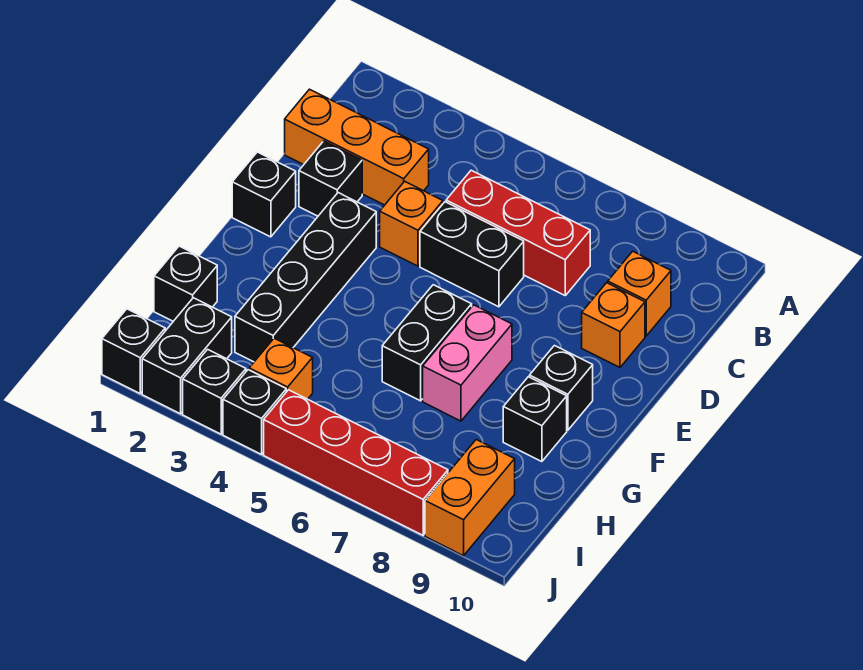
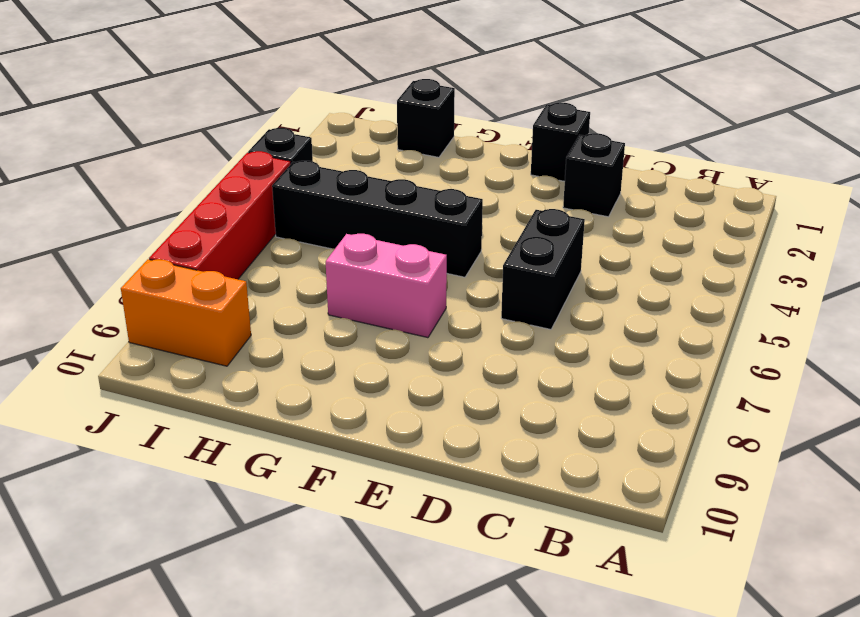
black brick F5:I5 level 1 -> black brick E3:H3 level 1
none -> orange brick C1:C3 level 1
none -> red brick C5:C7 level 1
none -> orange brick C9 level 1

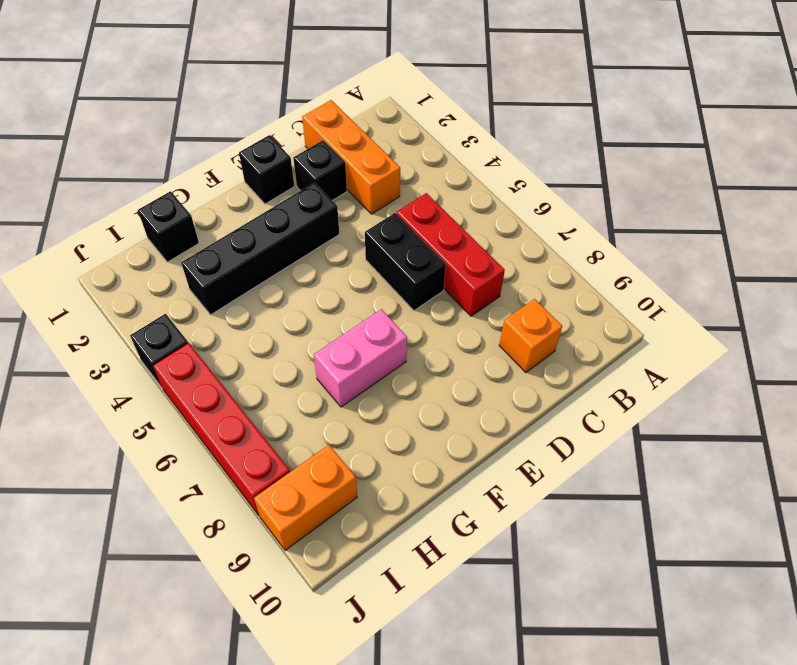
none -> orange brick D4 level 1
none -> orange brick D9 level 1
none -> black brick F6:G6 level 1

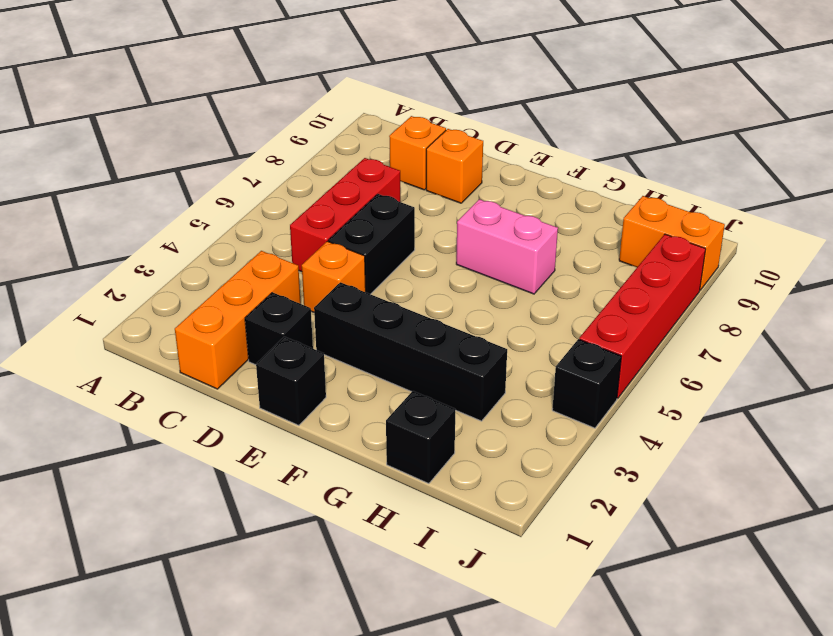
none -> black brick F6:G6 level 1
none -> black brick F9 level 1
none -> black brick G9 level 1

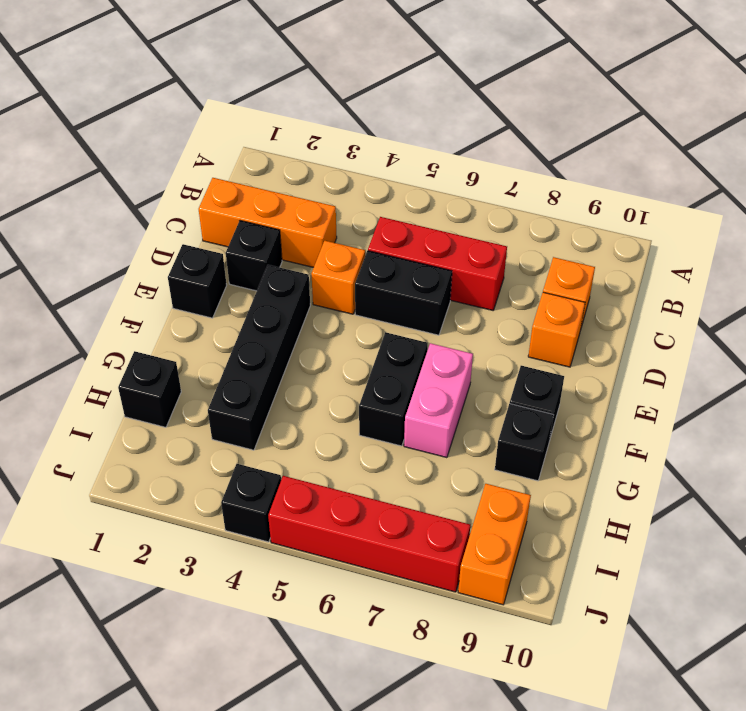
none -> black brick I2:J2 level 1
none -> orange brick I4 level 1
none -> black brick J1 level 1

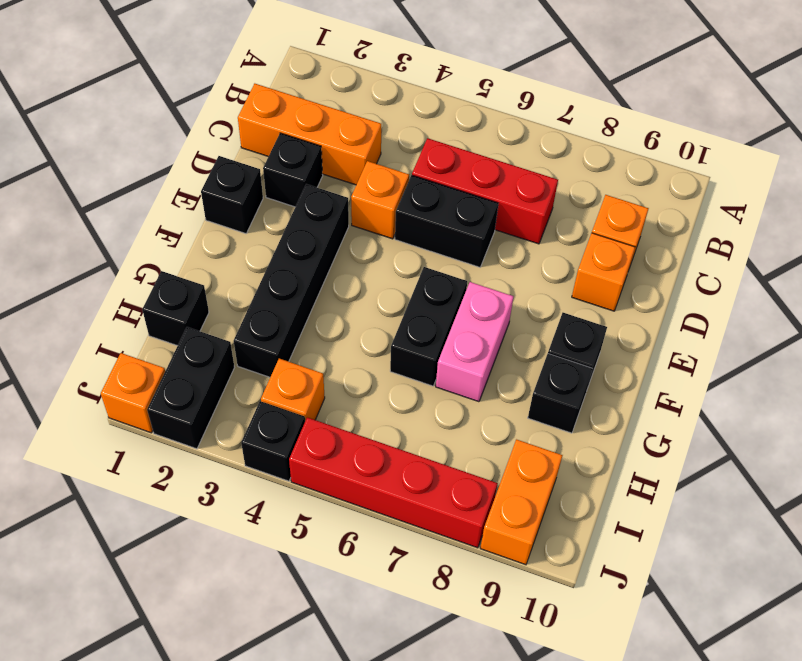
orange brick J1 level 1 -> black brick J1 level 1
none -> black brick J3 level 1

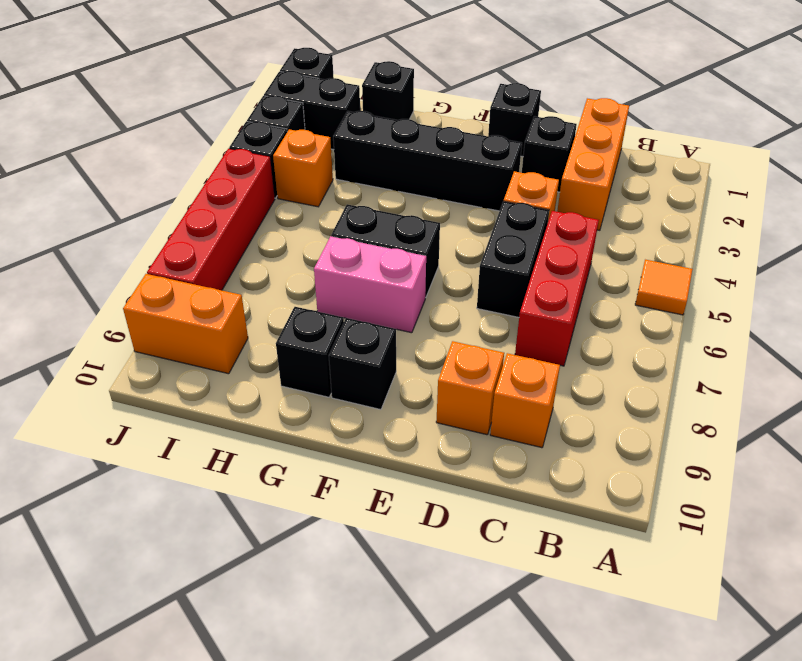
orange tile A5 level 1 -> none

